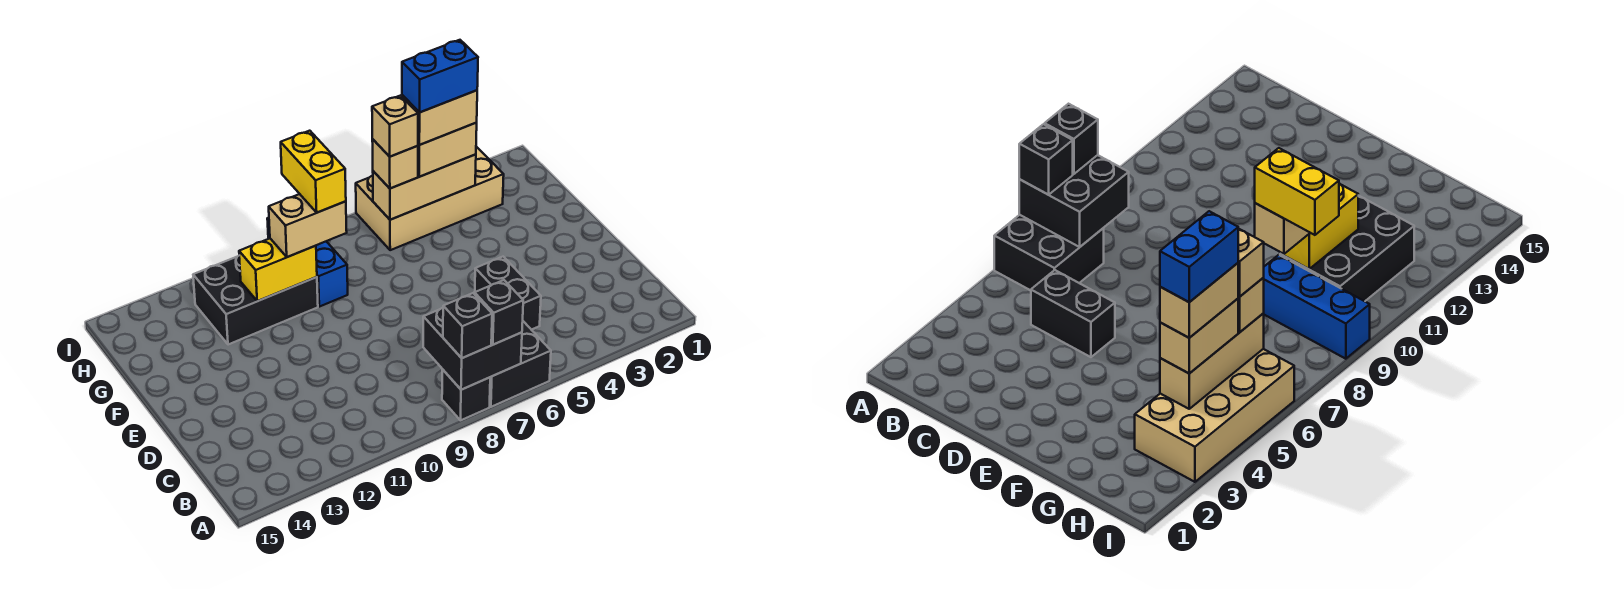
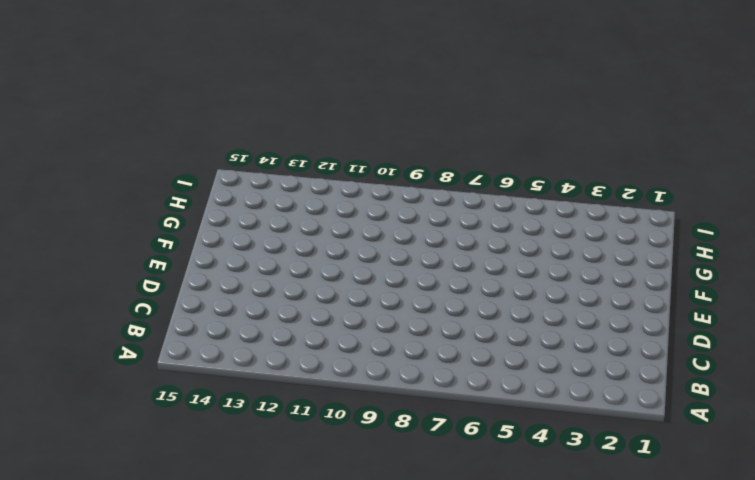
none -> black brick A6:B7 level 1
none -> black brick A8 level 1
none -> black brick C5:D5 level 1

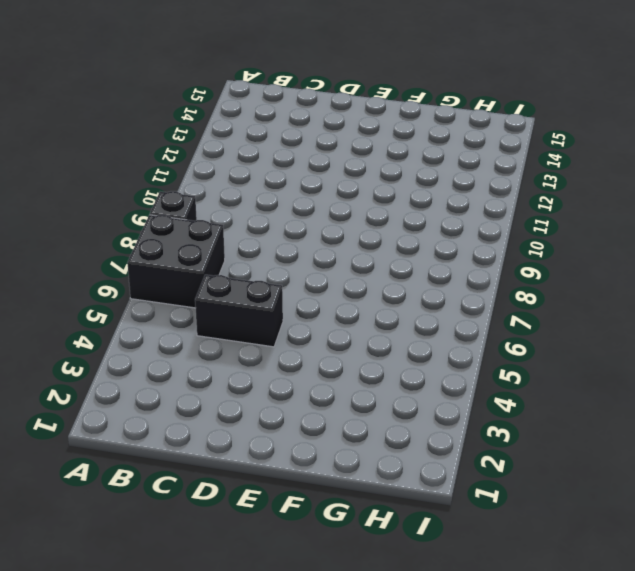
none -> blue brick G9:I9 level 1
none -> black brick G10:H12 level 1
none -> tan brick H3:I6 level 1

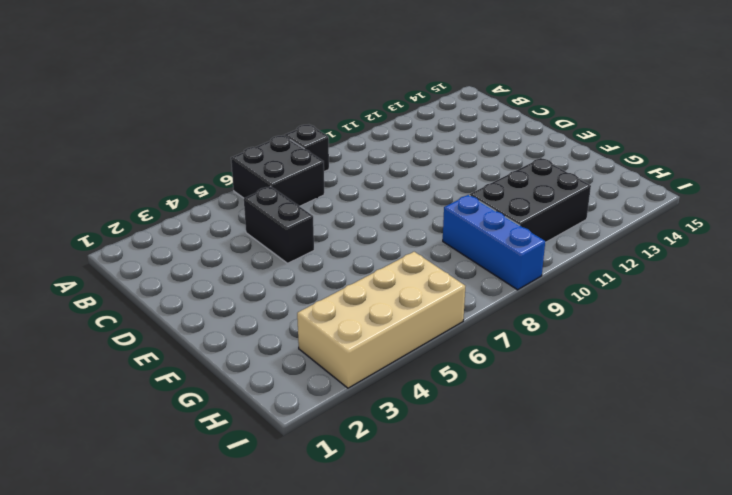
none -> black brick A7:B8 level 2
none -> yellow brick G10:G11 level 2
none -> tan brick H4:H6 level 2

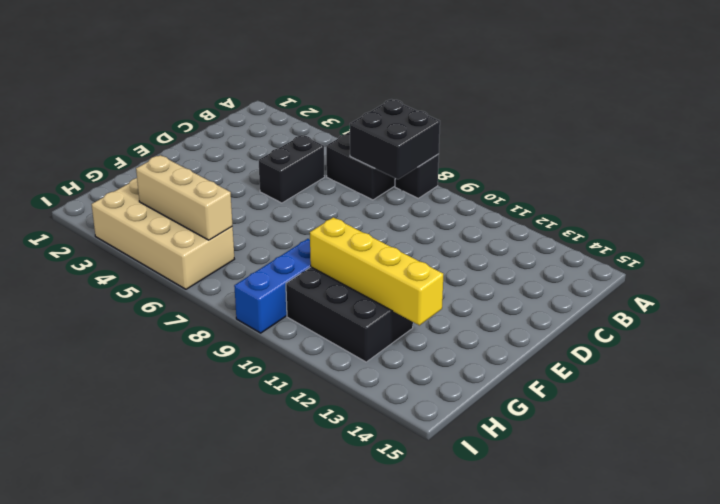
yellow brick G10:G13 level 2 -> yellow brick G10:G11 level 2
none -> black brick A7 level 3
none -> black brick A8 level 3
none -> tan brick G9:G10 level 3

